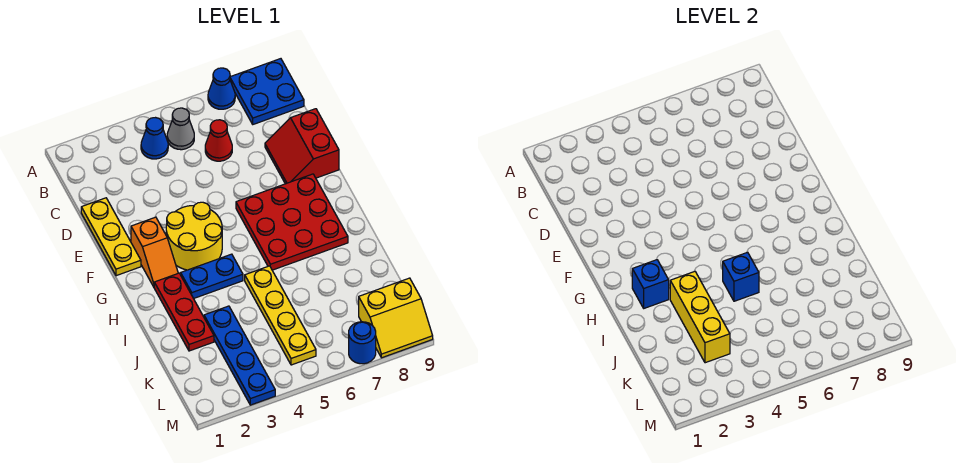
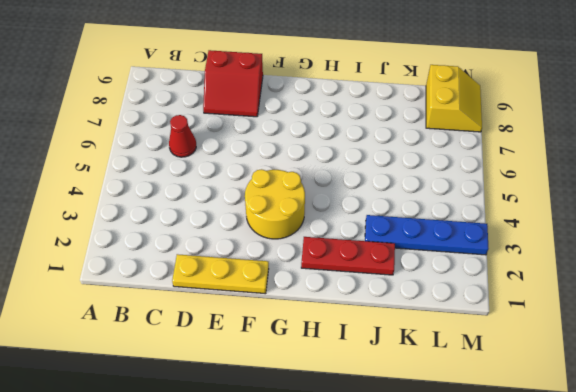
none -> blue cone A7 level 1
none -> blue plate A8:B9 level 1
none -> blue cone B4 level 1

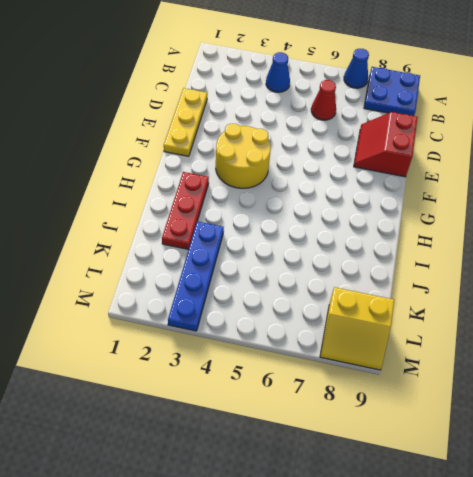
none -> grey cone B5 level 1
none -> orange slope F2:G2 level 1 top F
none -> red plate F6:H8 level 1

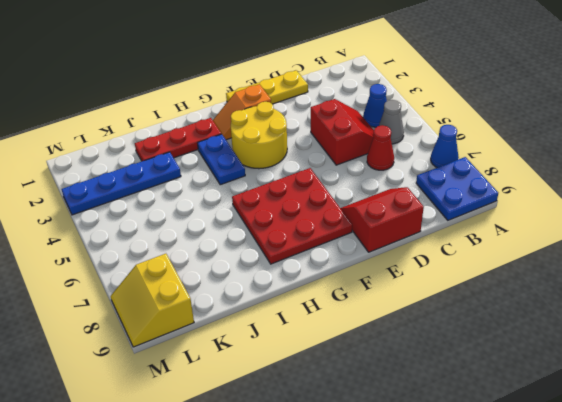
red slope C4:D5 level 1 top D -> none
none -> yellow plate I5:L5 level 1
none -> blue round brick M7 level 1
none -> blue brick H2 level 2

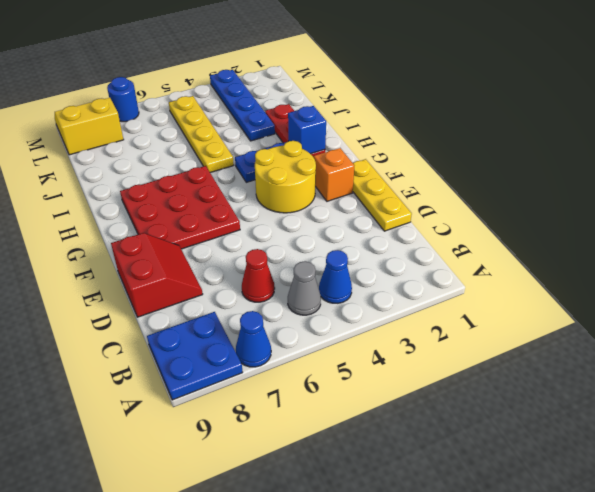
none -> yellow brick I3:K3 level 2
none -> blue brick I5 level 2

